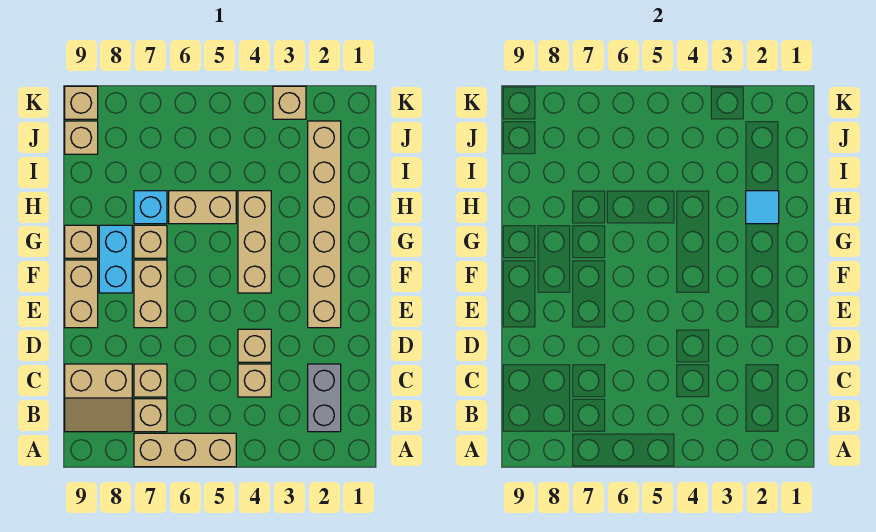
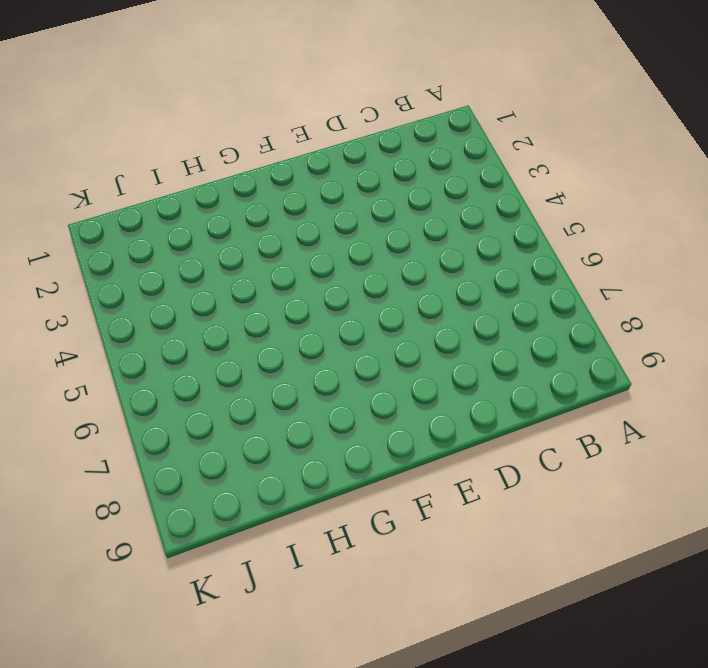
none -> tan brick A5:A7 level 1
none -> grey brick B2:C2 level 1
none -> tan brick B7 level 1

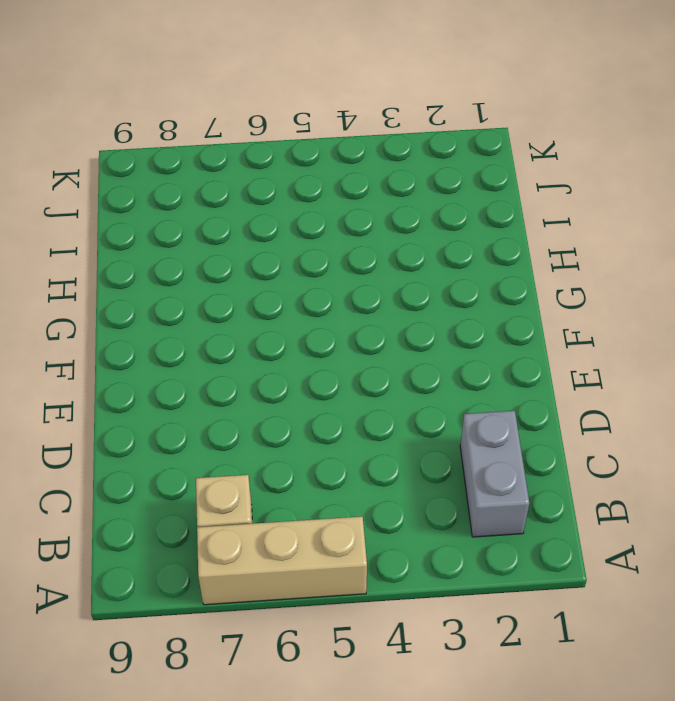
none -> tan slope B8:C9 level 1 top C
none -> tan brick C4 level 1
none -> tan brick C7 level 1

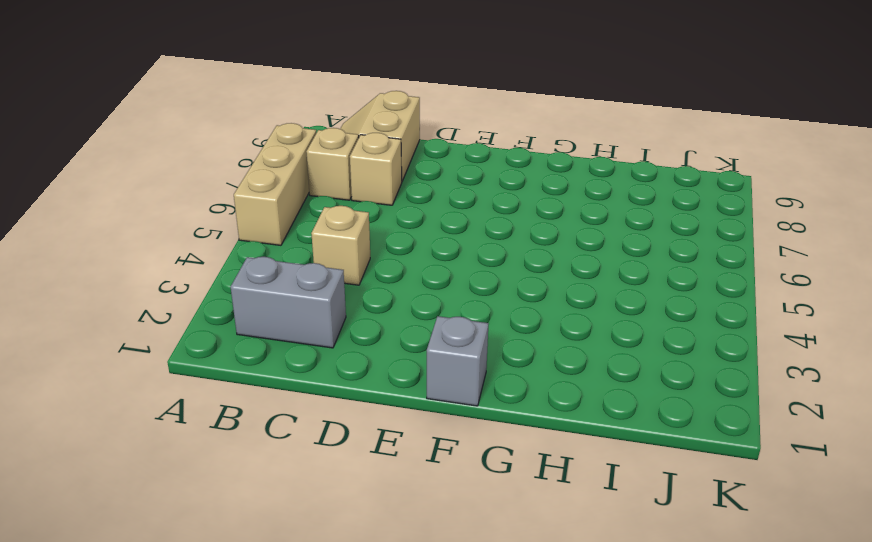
grey brick F1 level 1 -> none
none -> tan brick D4 level 1
none -> tan brick E2:J2 level 1
none -> tan brick E7:F7 level 1

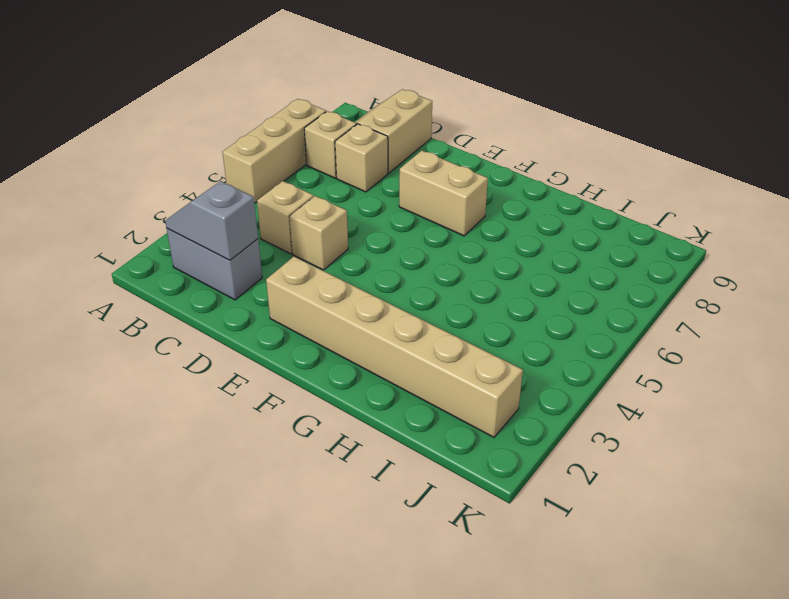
grey slope B2:C2 level 2 top C -> none
none -> tan brick E9:F9 level 1
none -> tan brick F4:H4 level 1
none -> cyan brick F8:G8 level 1

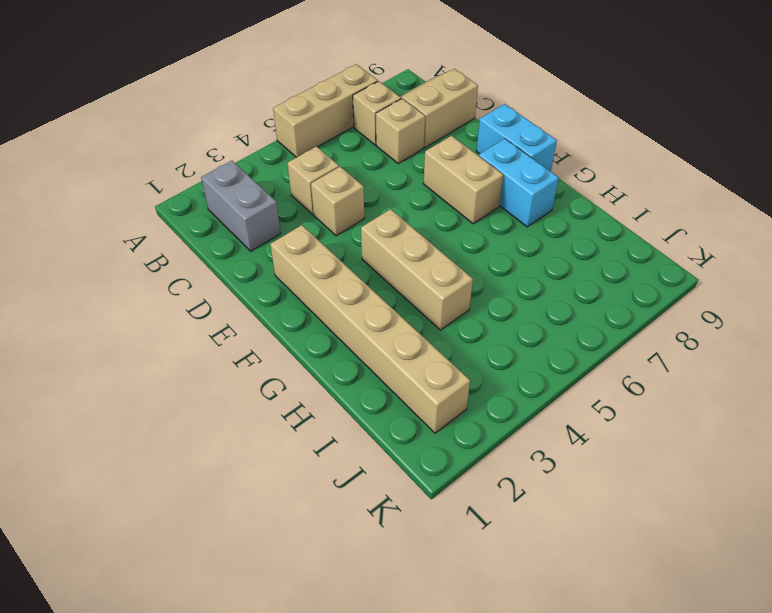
cyan brick E9:F9 level 1 -> tan brick E9:F9 level 1
none -> tan brick G7 level 1
none -> tan brick G9 level 1
none -> tan brick H5:H6 level 1

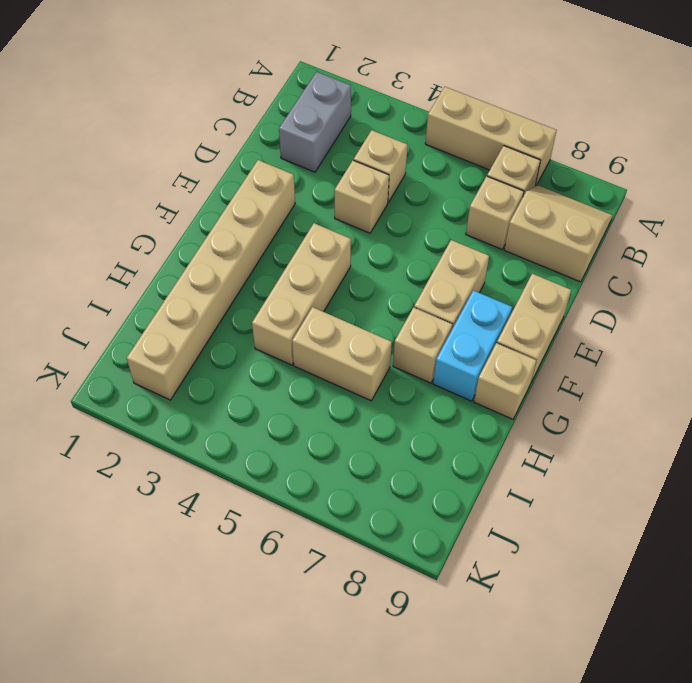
none -> cyan brick H7 level 1
none -> tan brick J9 level 1
none -> tan brick K3 level 1

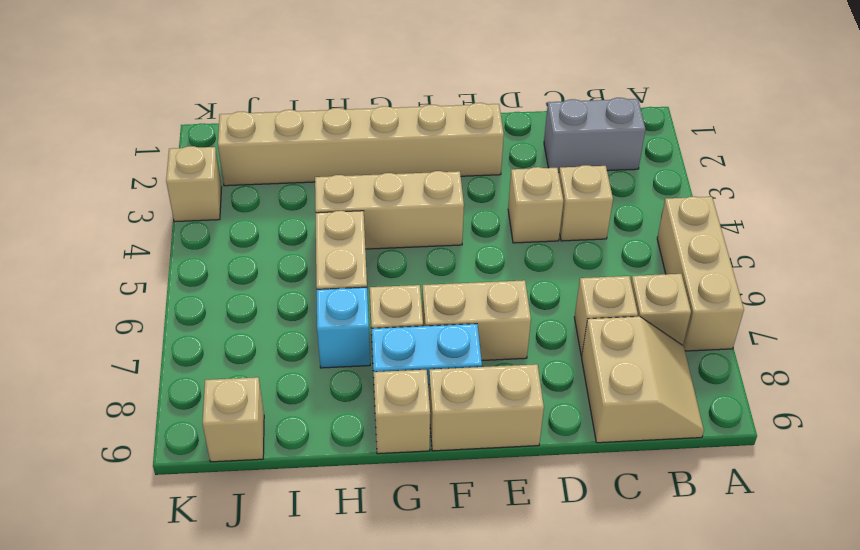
none -> tan brick K9 level 1
none -> cyan tile H2 level 2

